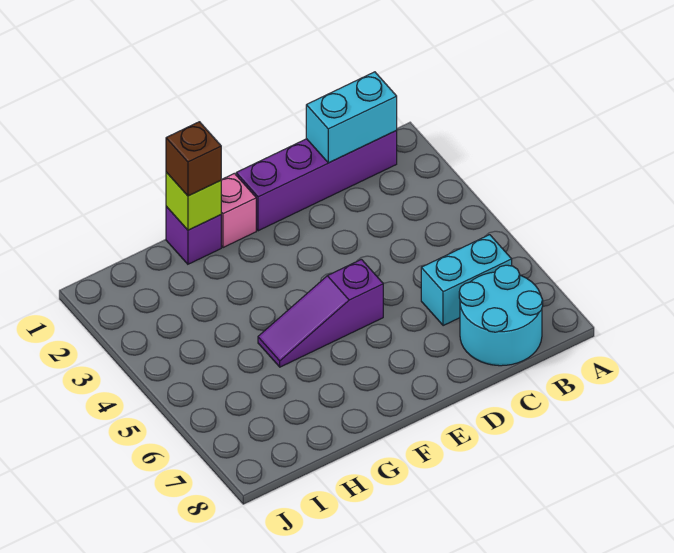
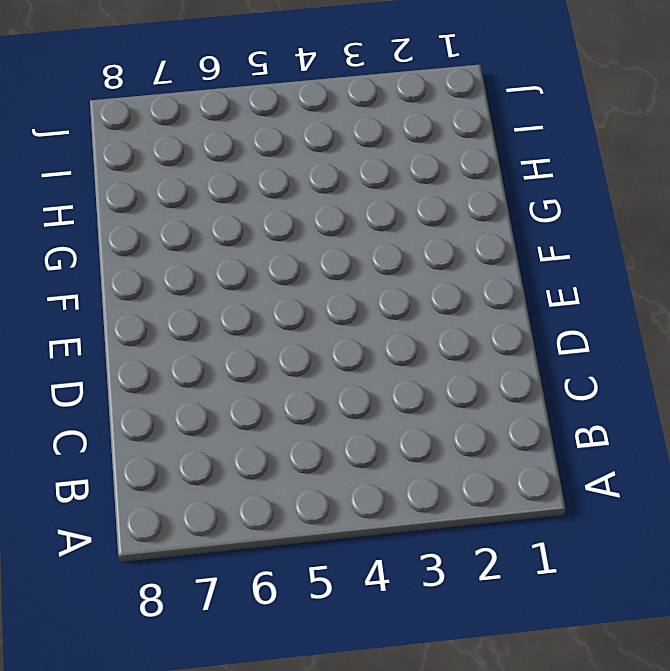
none -> purple brick B1:E1 level 1
none -> cyan brick B6:C6 level 1

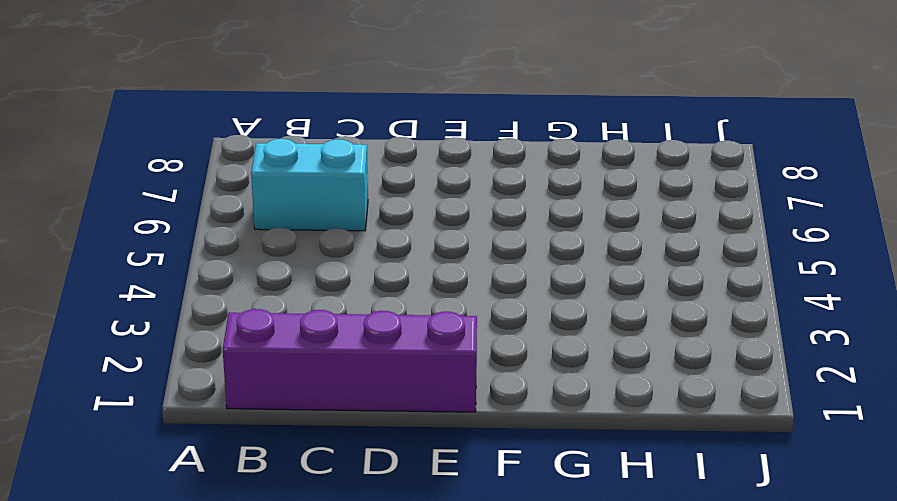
none -> cyan round brick B7:C8 level 1
none -> purple slope E5:G5 level 1 top E

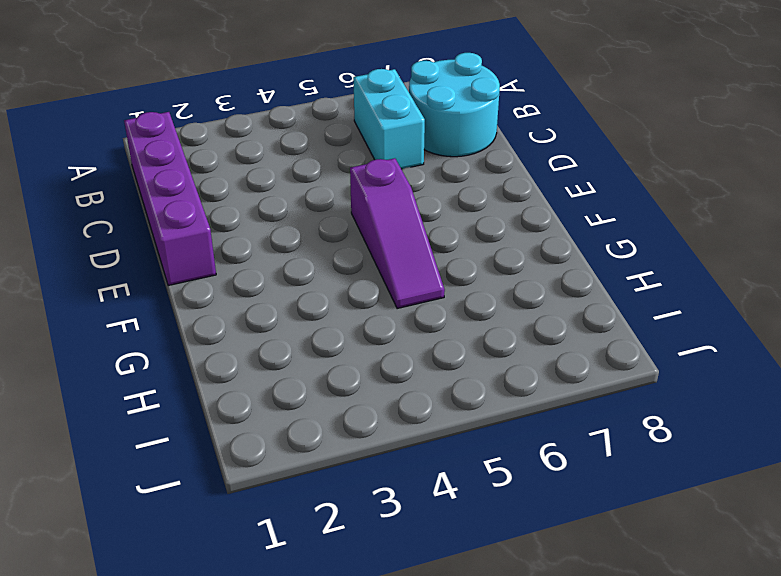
none -> pink brick F1 level 1
none -> purple brick G1 level 1

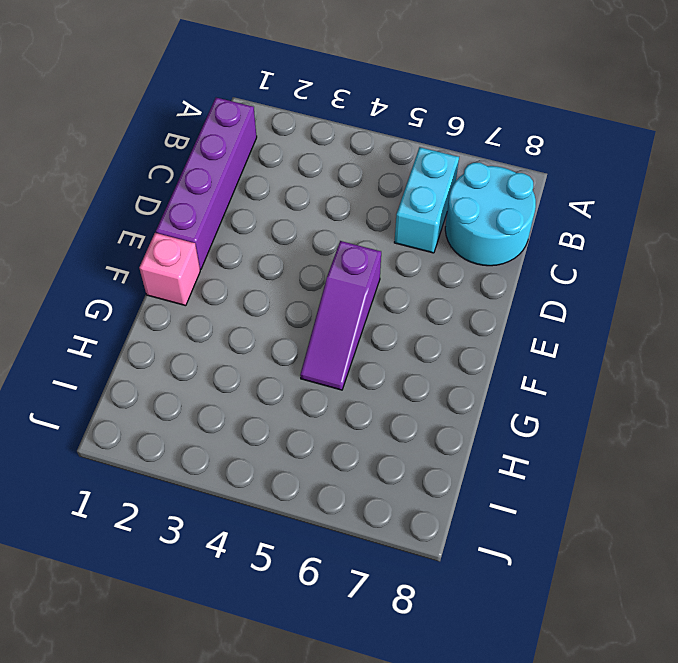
none -> purple brick G1 level 1
none -> cyan brick B1:C1 level 2

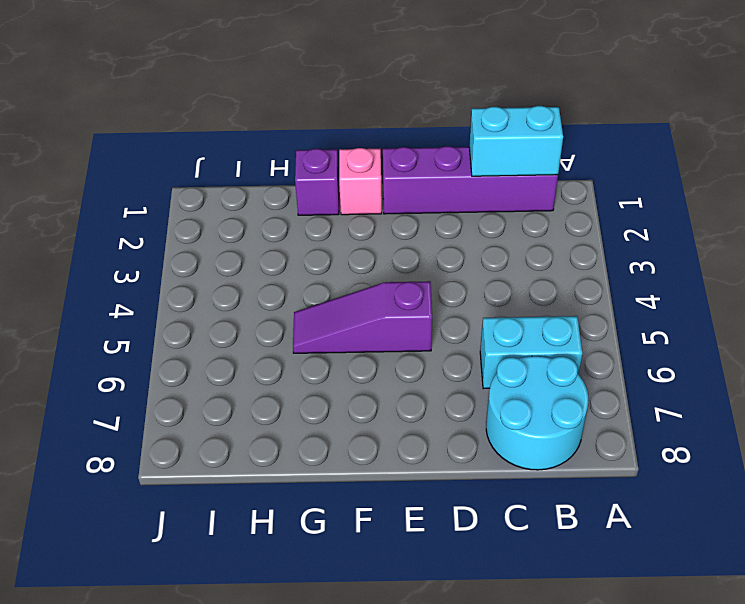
none -> lime brick G1 level 2
none -> brown brick G1 level 3

